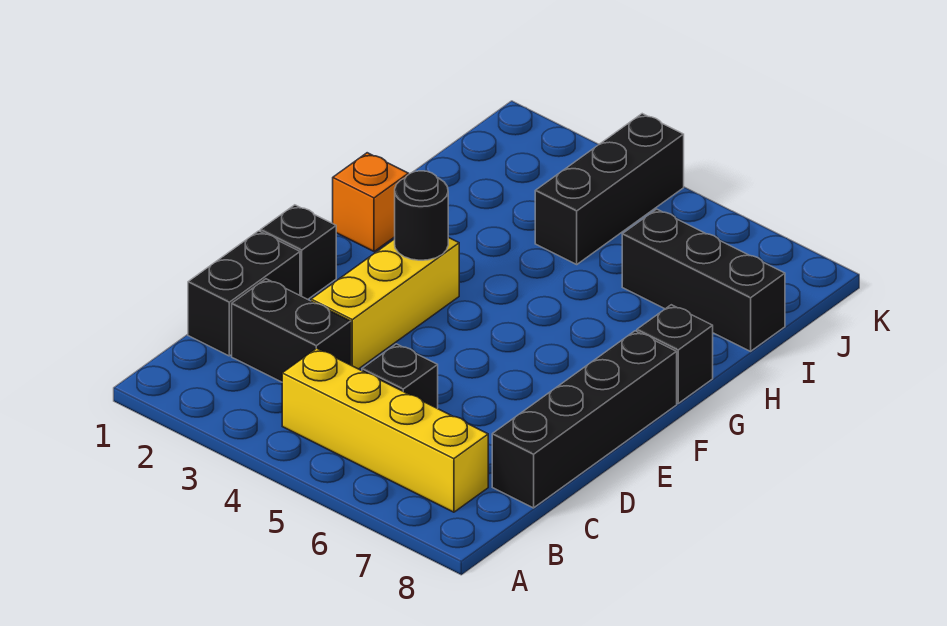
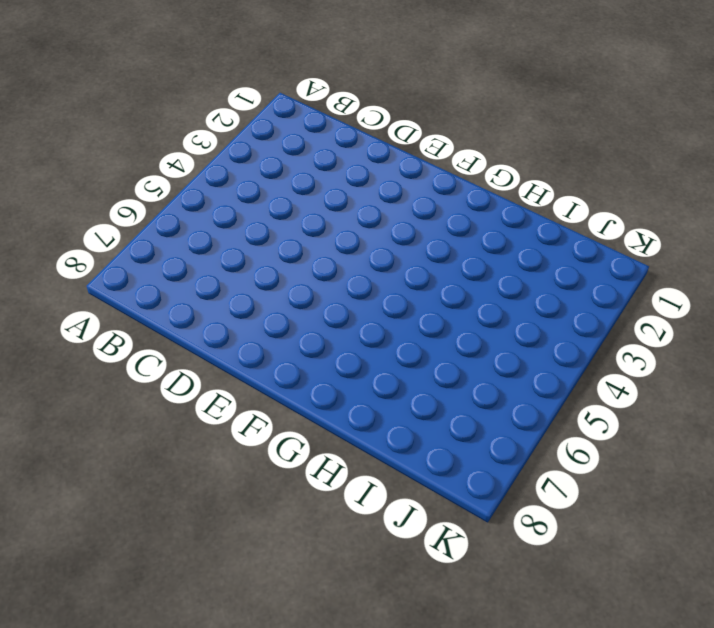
none -> yellow brick B4:B7 level 1
none -> black brick C1:D1 level 1
none -> black brick C2:C3 level 1

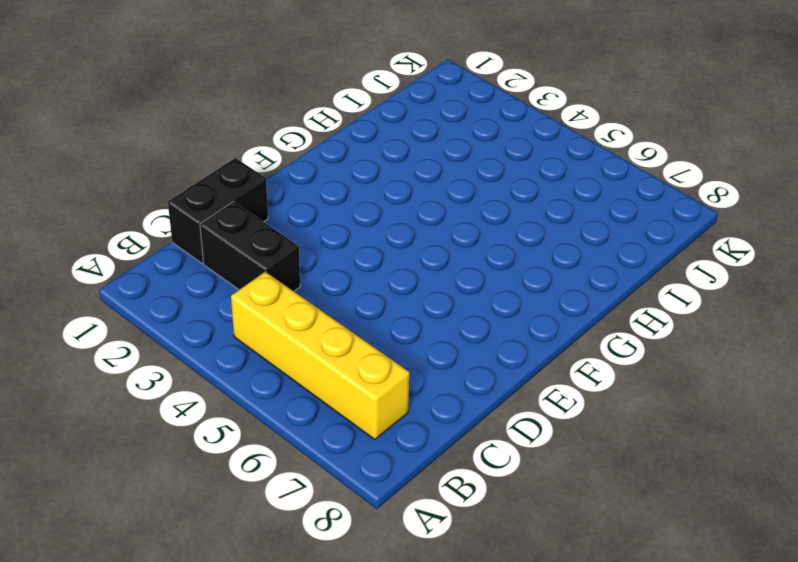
none -> black brick C5 level 1
none -> black brick C8:F8 level 1
none -> yellow brick D3:F3 level 1

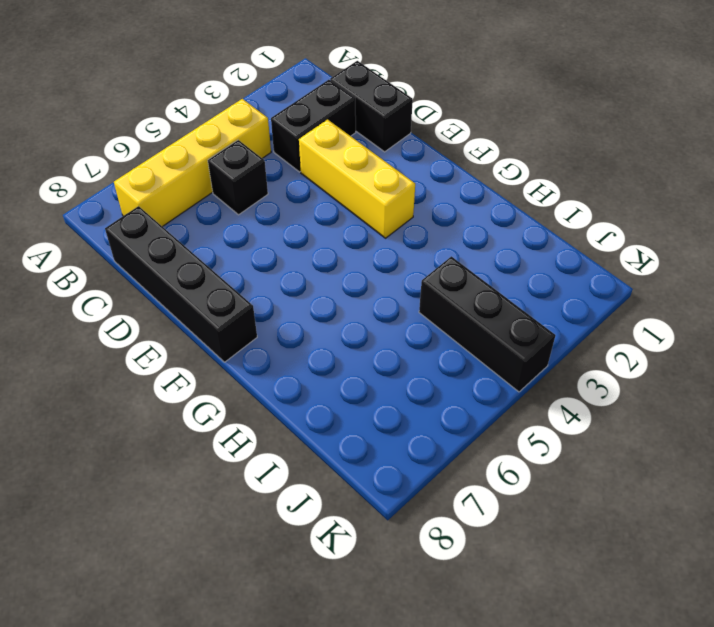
none -> black brick E1 level 1
none -> orange brick G1 level 1
none -> black brick G8 level 1

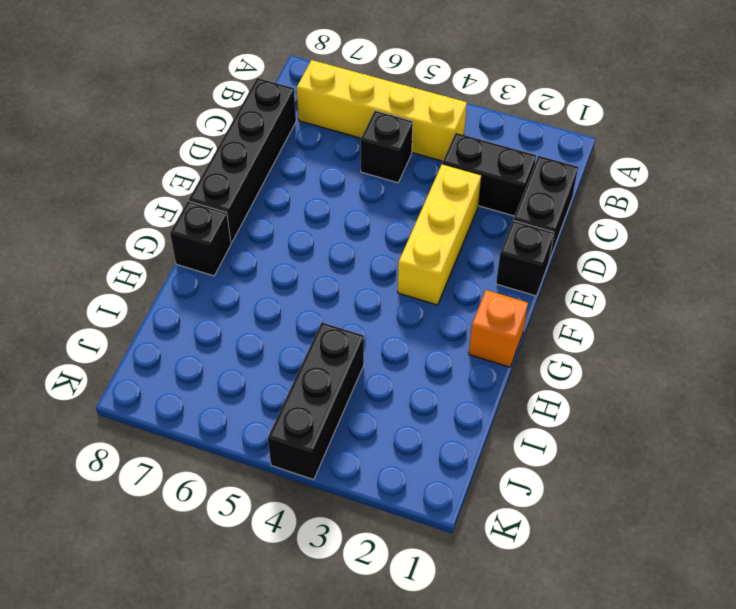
none -> black brick I6:I8 level 1
none -> black round brick F3 level 2

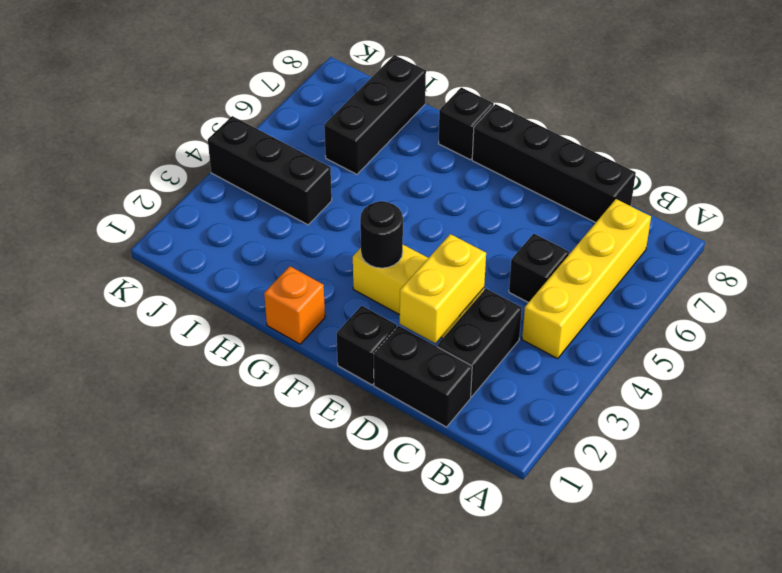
yellow brick D2:D3 level 2 -> none

